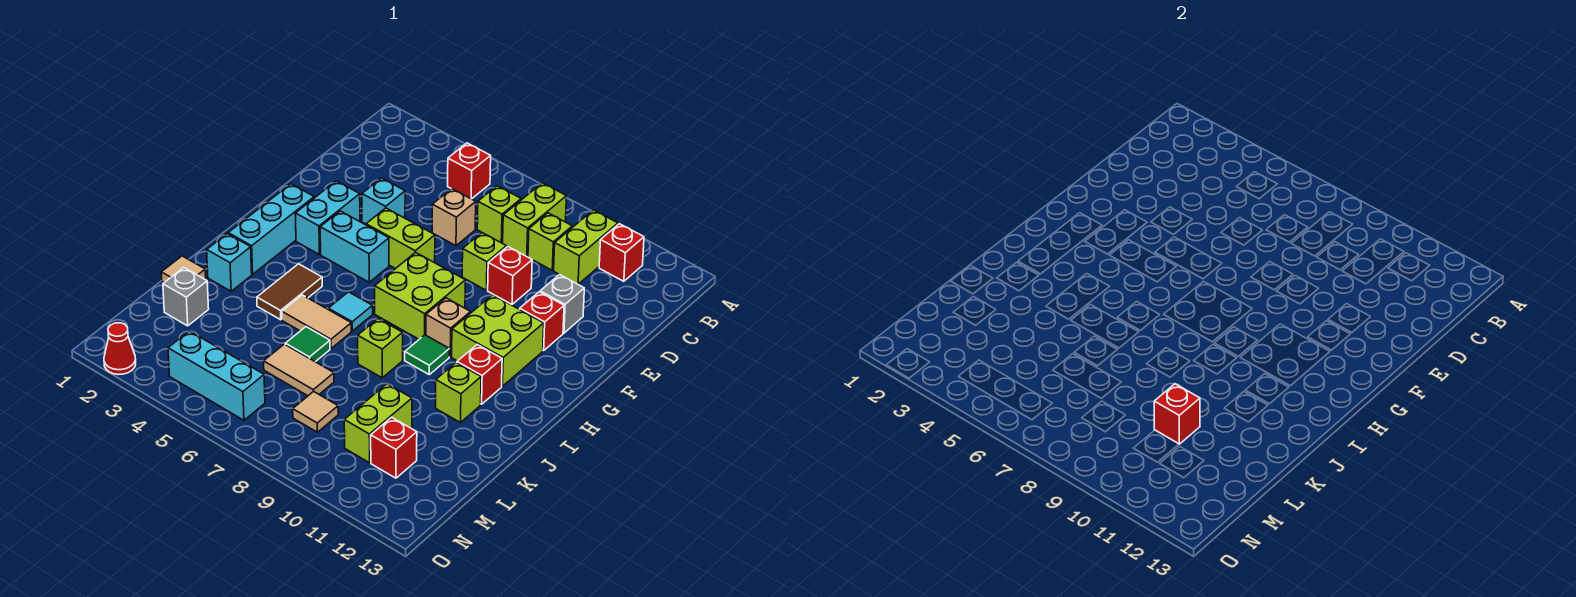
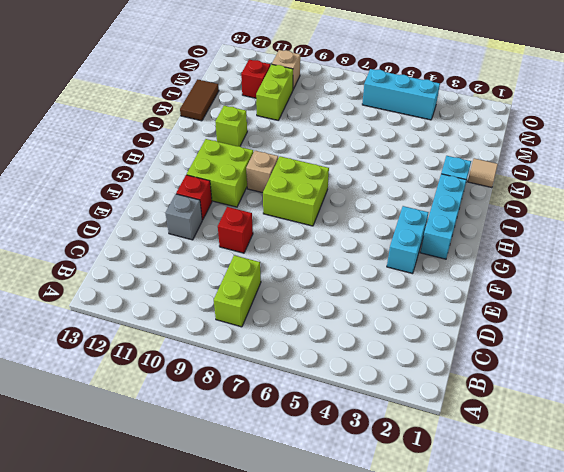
brown tile K13:L13 level 1 -> brown tile I4:J4 level 1
tan brick N10 level 1 -> tan brick D6 level 1
none -> red brick B5 level 1
none -> lime brick B10:C10 level 1
none -> red brick B11 level 1
none -> lime brick C7 level 1

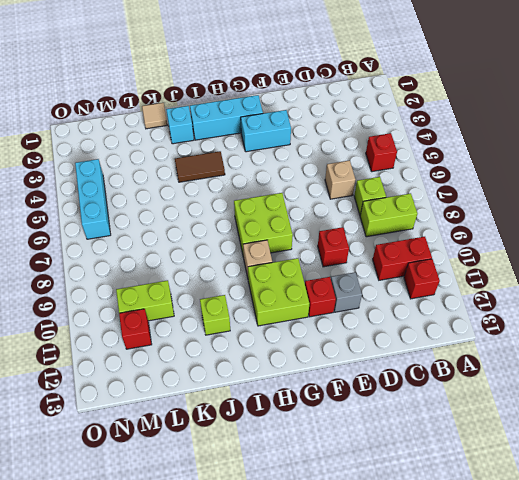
red brick B10:C10 level 1 -> lime brick B10:C10 level 1
none -> lime brick C9 level 1
none -> cyan brick E4 level 1
none -> lime brick E8 level 1
none -> lime brick F5:F6 level 1

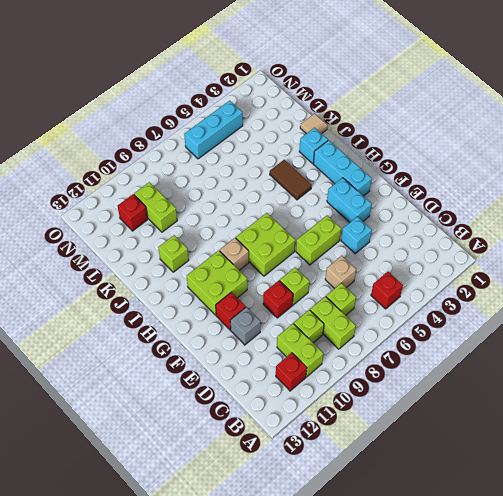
none -> cyan brick G4:G5 level 1
none -> cyan tile I6 level 1
none -> green tile I9 level 1
none -> red brick I11 level 1

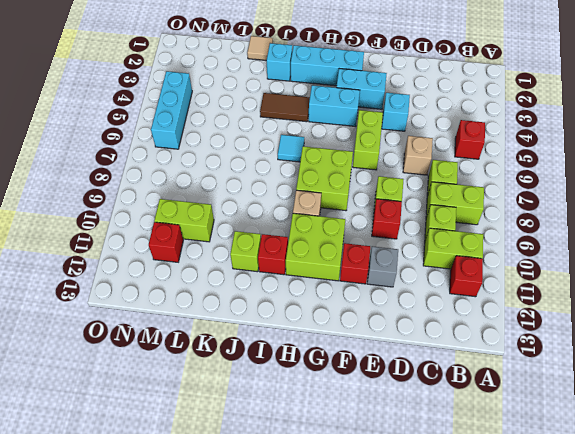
cyan brick G4:H4 level 1 -> cyan brick G4:G5 level 1
none -> green tile I9 level 1
none -> tan tile J5:J6 level 1
none -> lime brick J8 level 1
none -> green tile K6 level 1

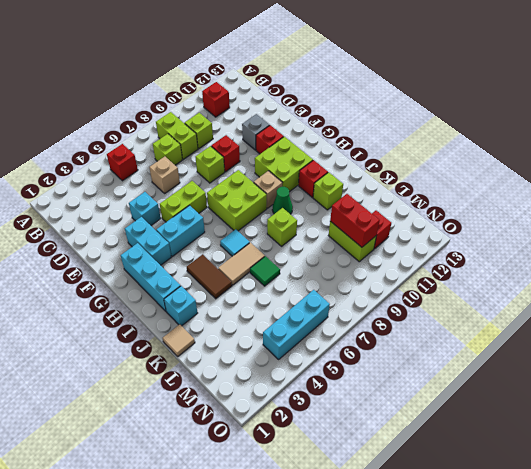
green cone I9 level 1 -> green tile I9 level 1
red brick L10:M10 level 2 -> red brick L10 level 2
none -> lime brick B10:C10 level 1
none -> grey brick L2 level 1
none -> tan tile L6:L7 level 1
none -> tan tile M8 level 1

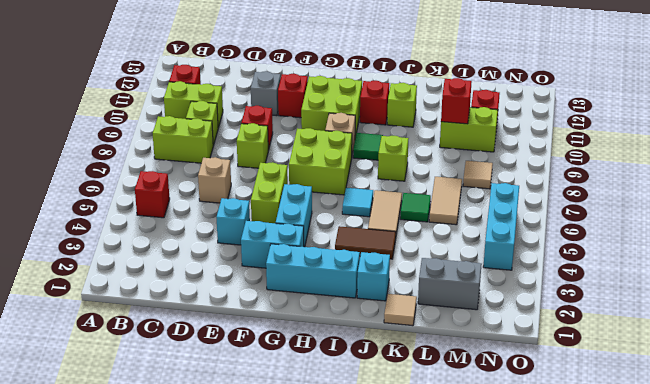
grey brick L2:M2 level 1 -> grey brick L2 level 1
none -> lime brick C7 level 1
none -> red cone O2 level 1

